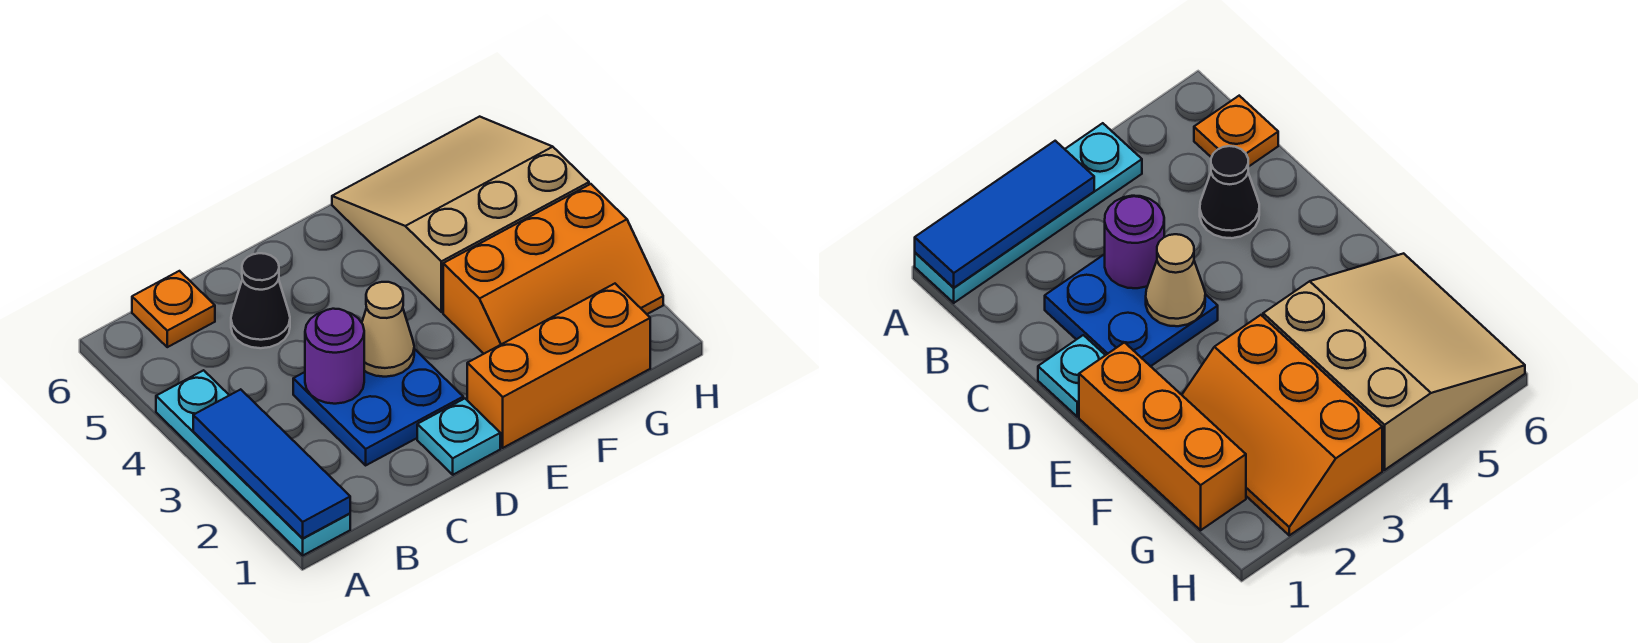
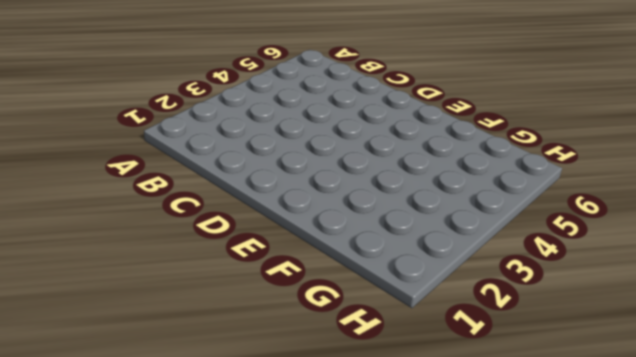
none -> cyan plate A1:A4 level 1
none -> orange plate B6 level 1

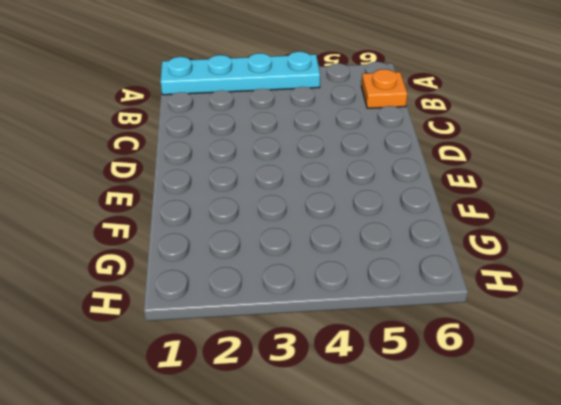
none -> blue plate C2:D3 level 1
none -> black cone C5 level 1

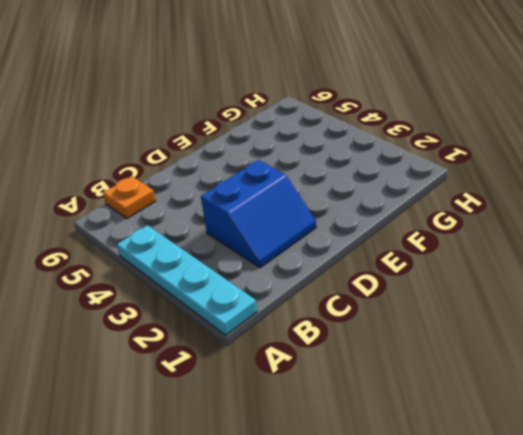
blue slope C2:D3 level 1 top 3 -> blue plate C2:D3 level 1
none -> black cone C5 level 1
none -> cyan plate D1 level 1

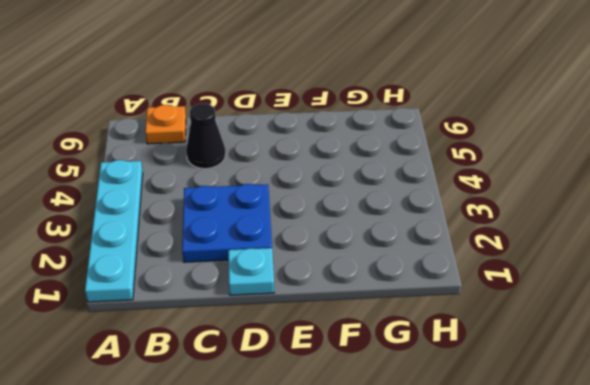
none -> orange brick E1:G1 level 1
none -> orange slope F2:H3 level 1 top 3

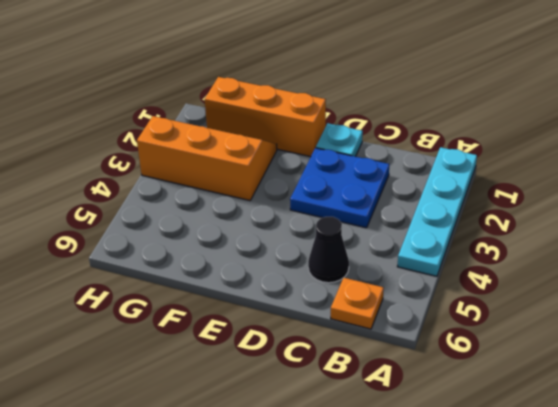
none -> tan slope F4:H6 level 1 top 4
none -> blue tile A1:A3 level 2

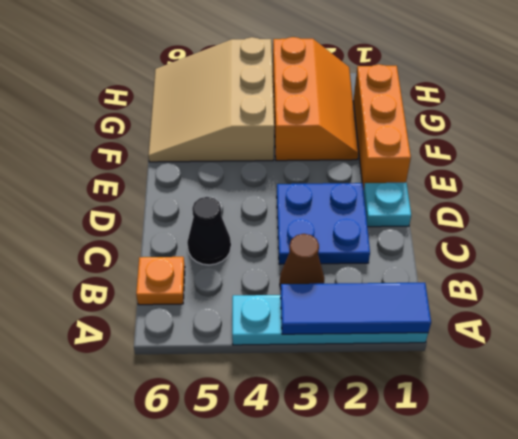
brown cone B3 level 1 -> none
none -> purple round brick C3 level 2
none -> tan cone D3 level 2

